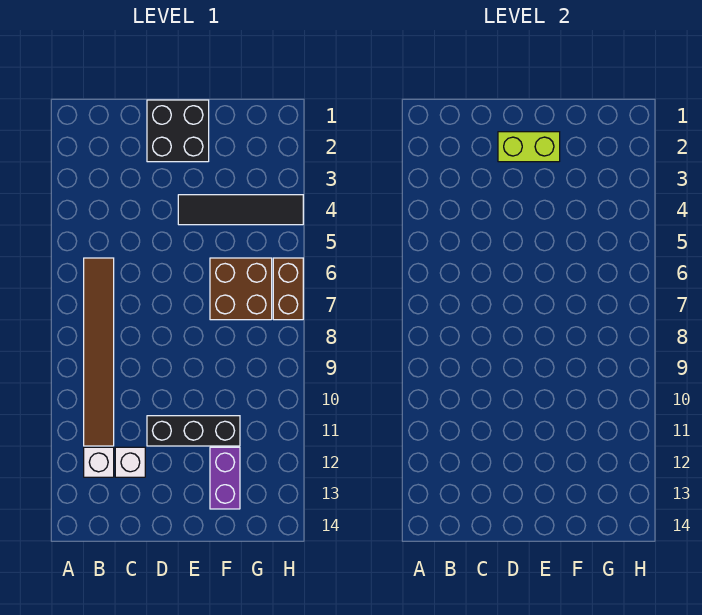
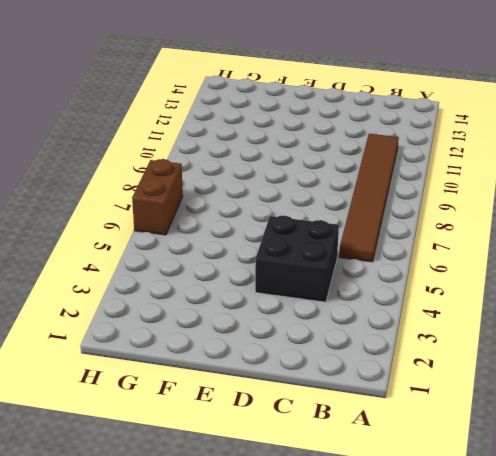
black brick C4:D5 level 1 -> black brick D1:E2 level 1
none -> white brick B12 level 1
none -> white brick C12 level 1

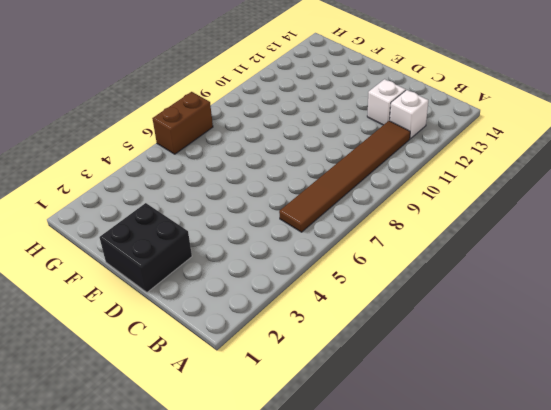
none -> black brick D11:F11 level 1
none -> black tile E4:H4 level 1

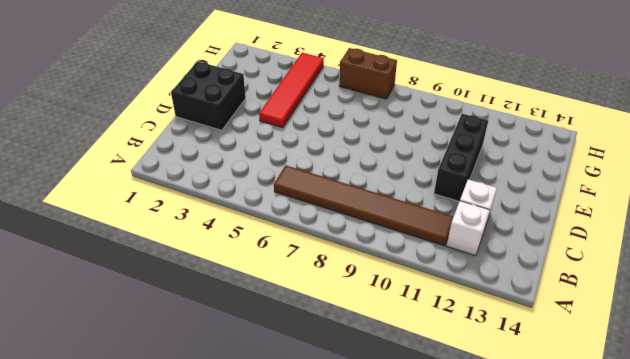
red tile E4:H4 level 1 -> black tile E4:H4 level 1
none -> brown brick F6:G7 level 1
none -> purple brick F12:F13 level 1

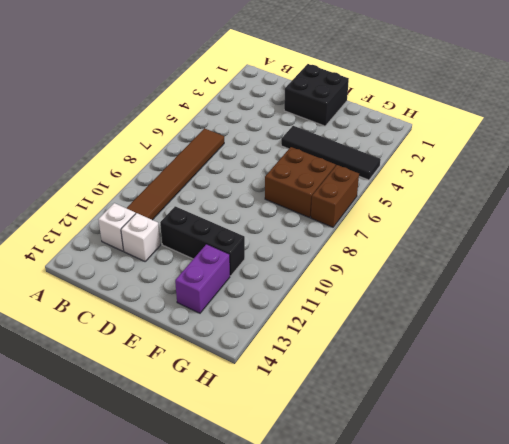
none -> lime brick D2:E2 level 2

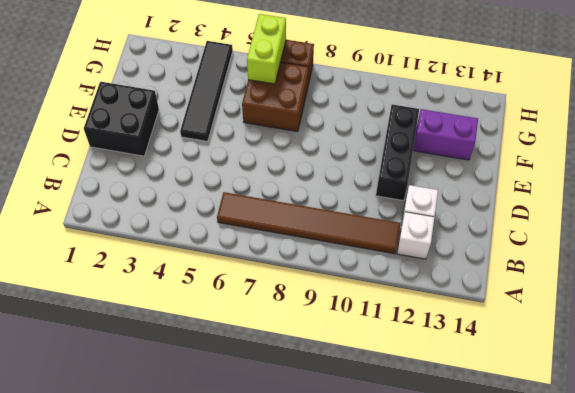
lime brick G6:H6 level 2 -> lime brick D2:E2 level 2

